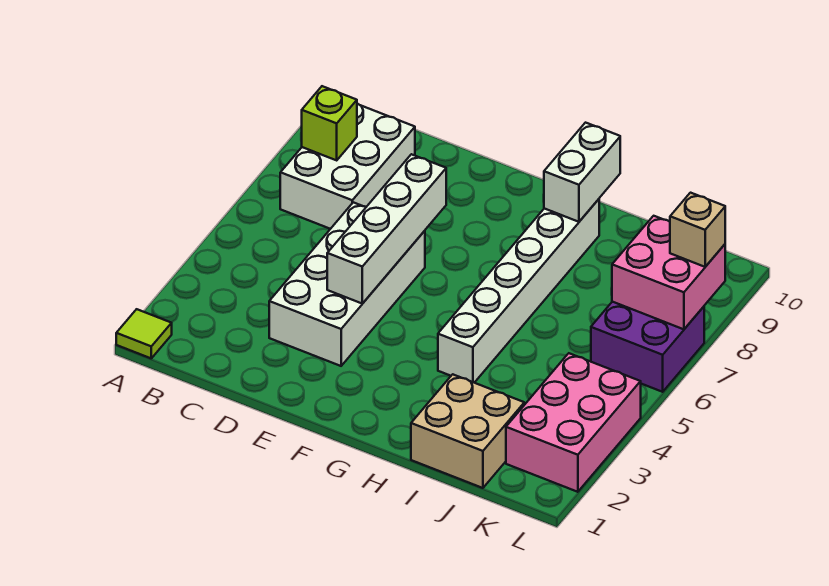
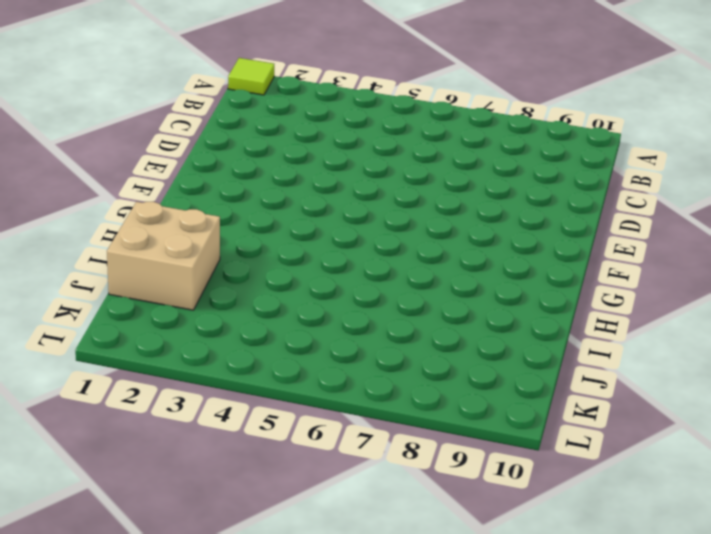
none -> white brick B7:C9 level 1
none -> white brick D3:E6 level 1
none -> white brick H4:H9 level 1

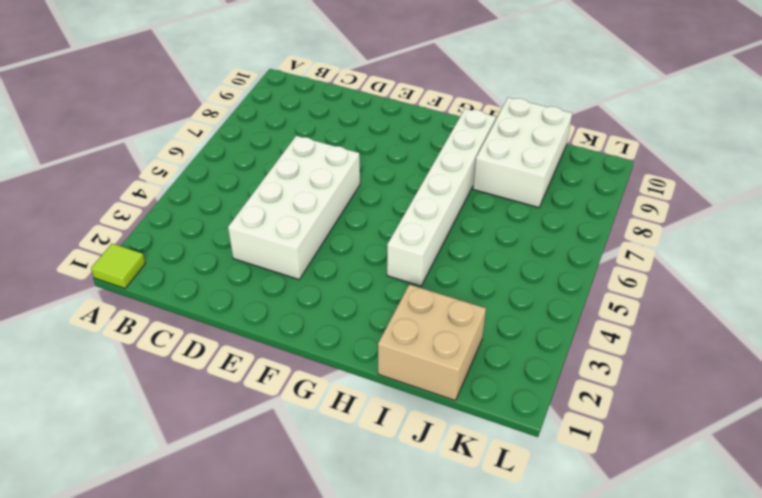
white brick I8:J10 level 1 -> white brick B7:C9 level 1
none -> pink brick K2:L4 level 1
none -> purple brick K6:L7 level 1
none -> lime brick B8 level 2

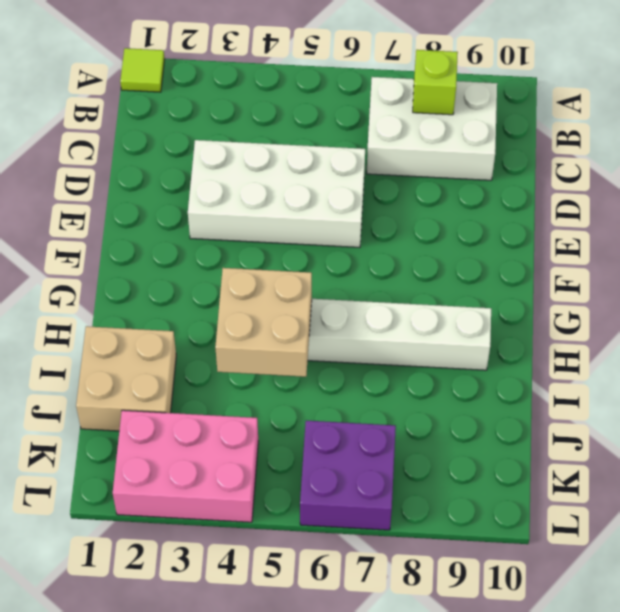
tan brick H4:I5 level 2 -> none
none -> white brick E4:E7 level 2
none -> white brick H9:H10 level 2
none -> pink brick K7:L8 level 2

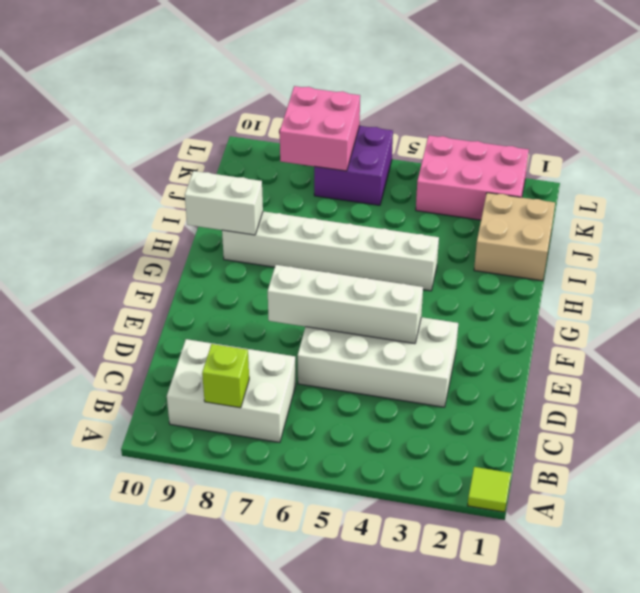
none -> tan brick L8 level 3

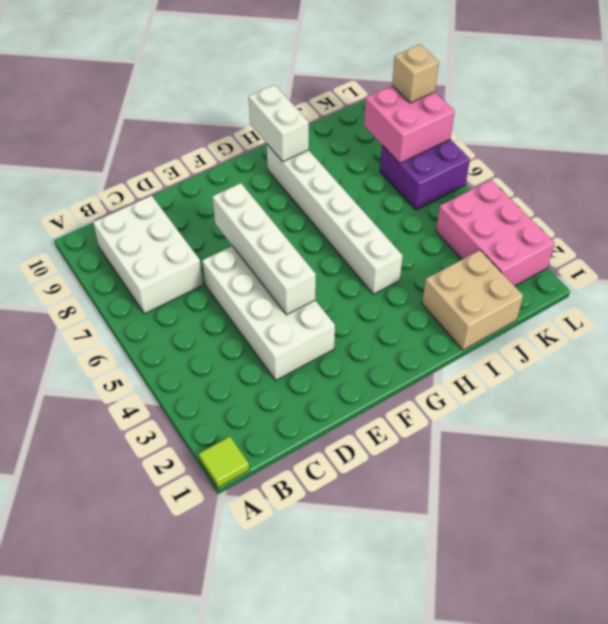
none -> lime brick B8 level 2

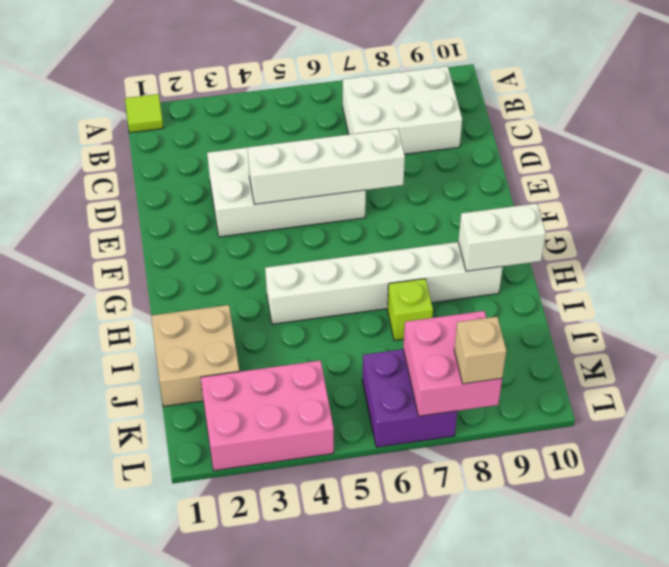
lime brick I7 level 1 -> lime brick B8 level 2

